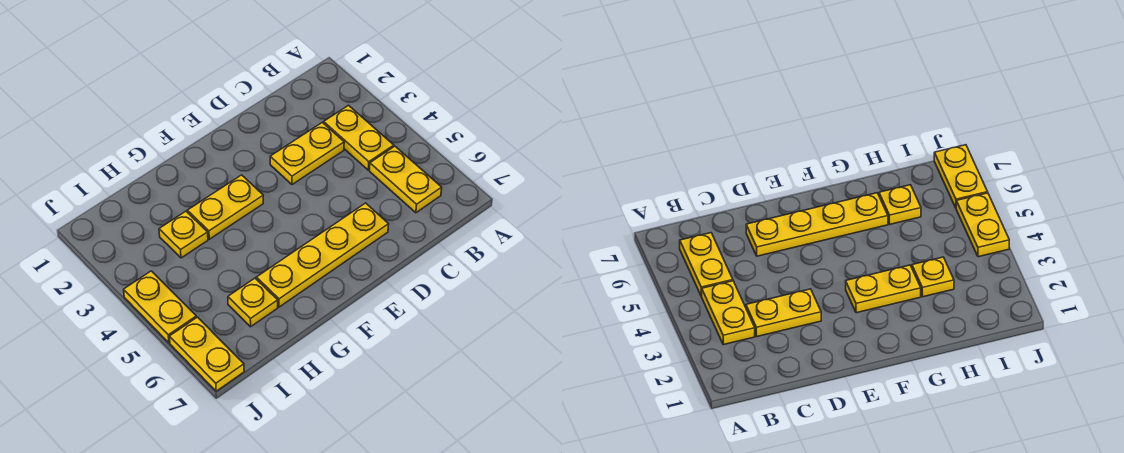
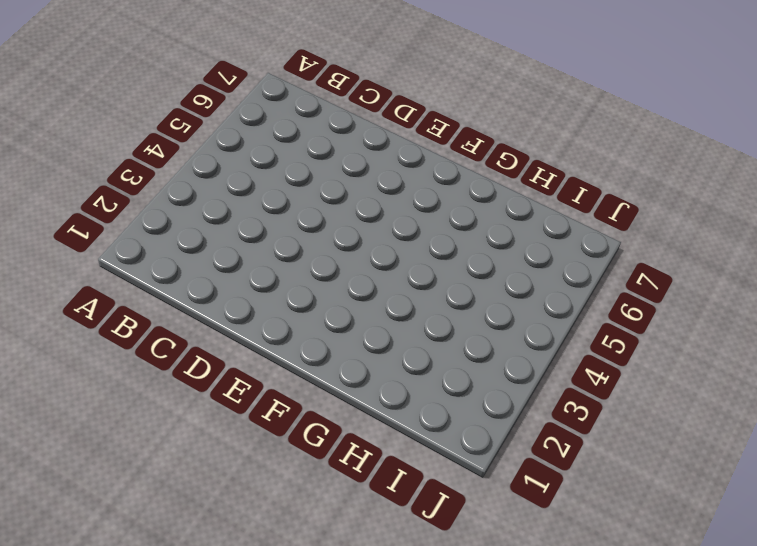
none -> yellow plate B3:B4 level 1
none -> yellow plate B5:B6 level 1

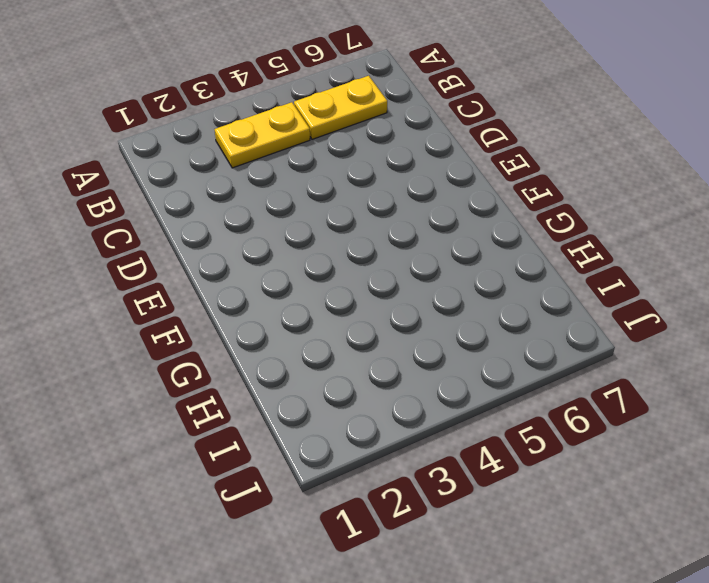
none -> yellow plate C3:D3 level 1
none -> yellow plate D6:G6 level 1

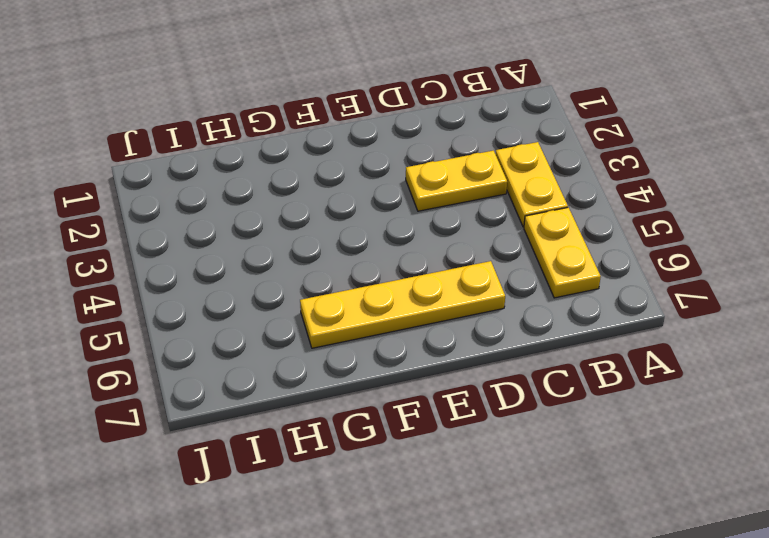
none -> yellow plate F3:G3 level 1
none -> yellow plate H3 level 1

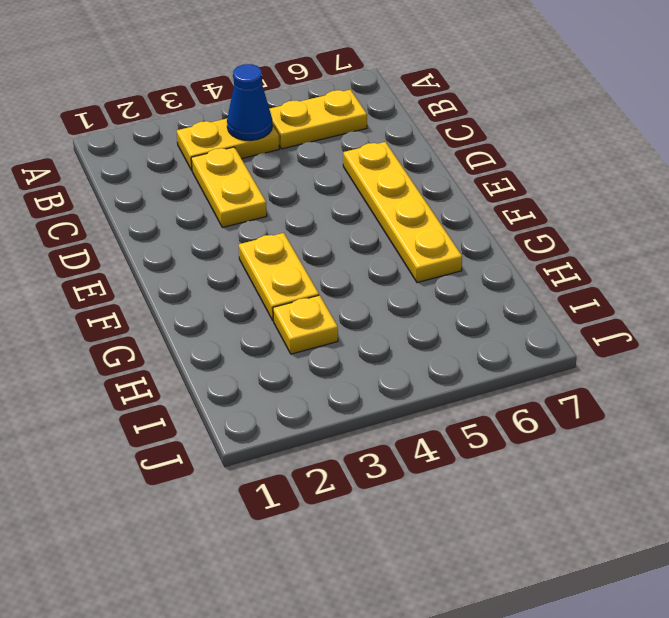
blue cone B4 level 2 -> none
none -> yellow plate H6 level 1
none -> yellow plate J4:J5 level 1

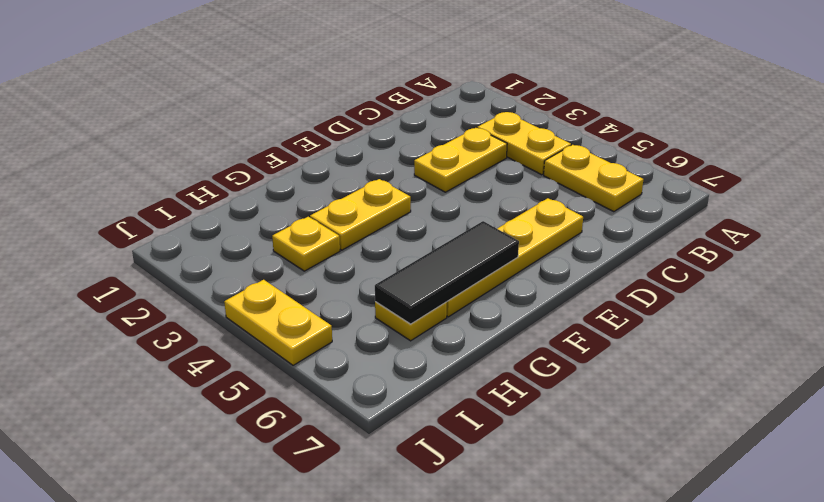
black tile F6:H6 level 2 -> none
none -> yellow plate J6:J7 level 1

